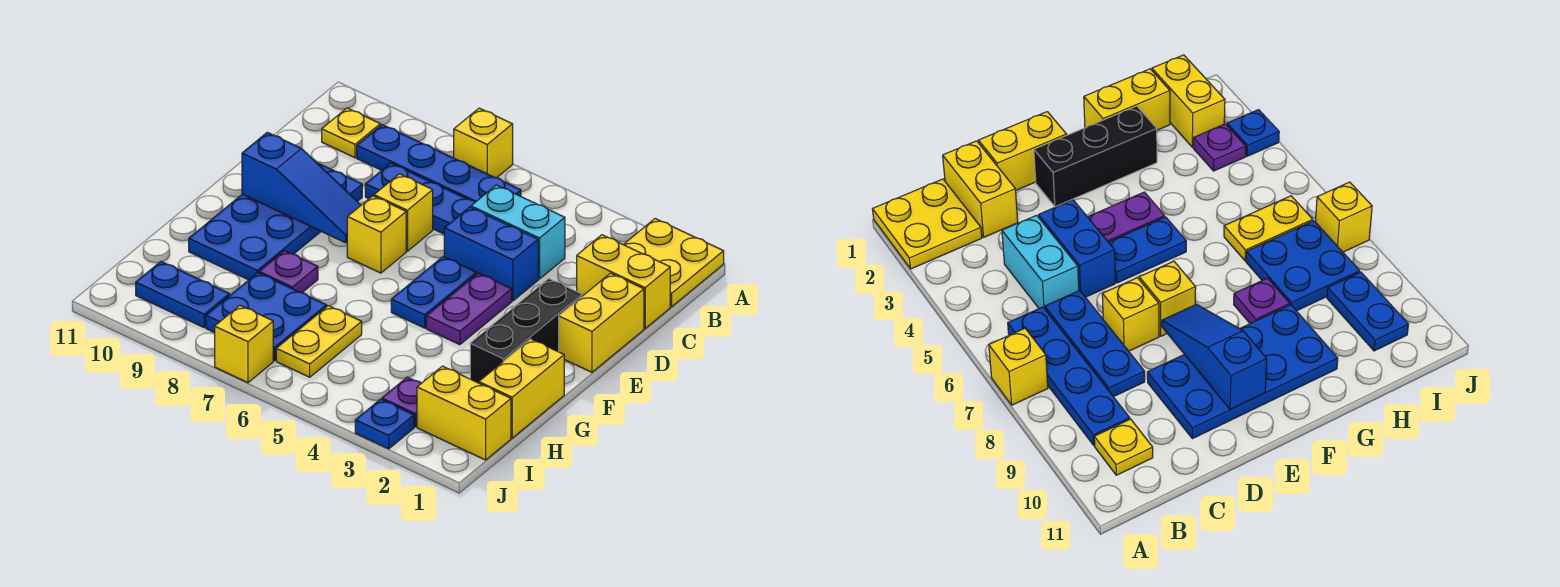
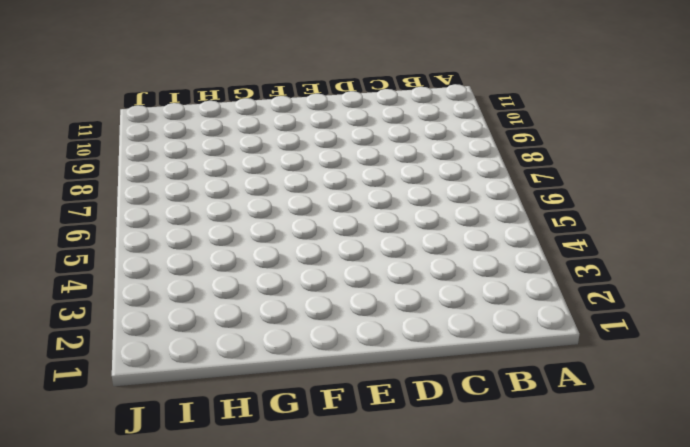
none -> yellow plate A1:B2 level 1
none -> yellow brick A7 level 1
none -> blue plate B6:B9 level 1

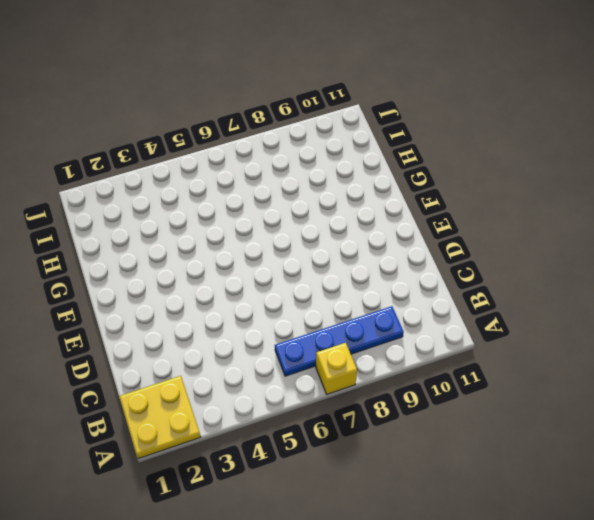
none -> yellow plate B10 level 1
none -> yellow brick C1:C2 level 1
none -> cyan brick C4:C5 level 1

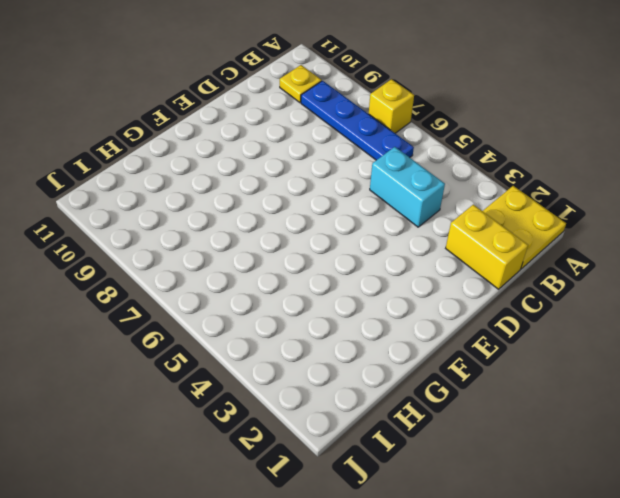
none -> blue plate C6:C8 level 1
none -> yellow brick D1:E1 level 1
none -> blue brick D4:D5 level 1

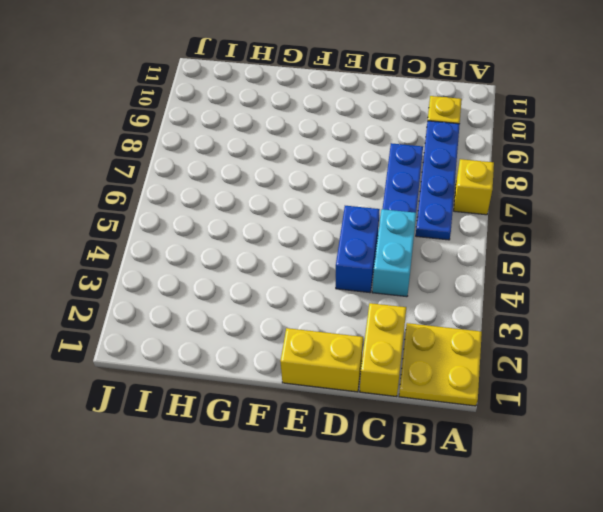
none -> yellow brick D7 level 1
none -> blue plate D9:G10 level 1
none -> black brick E2:G2 level 1

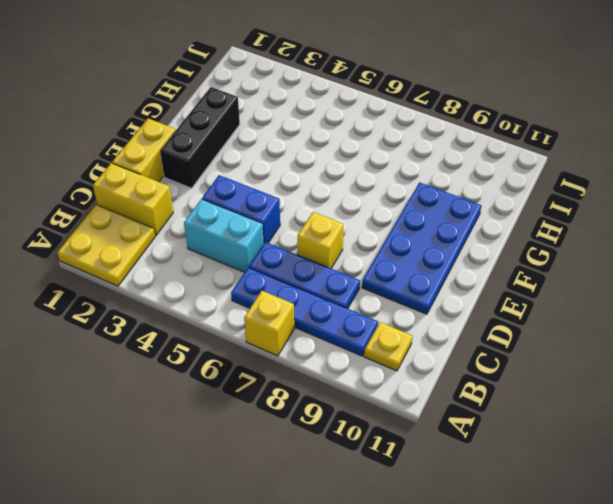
none -> purple plate E4:F4 level 1
none -> blue plate E5:F5 level 1
none -> yellow brick E7 level 1

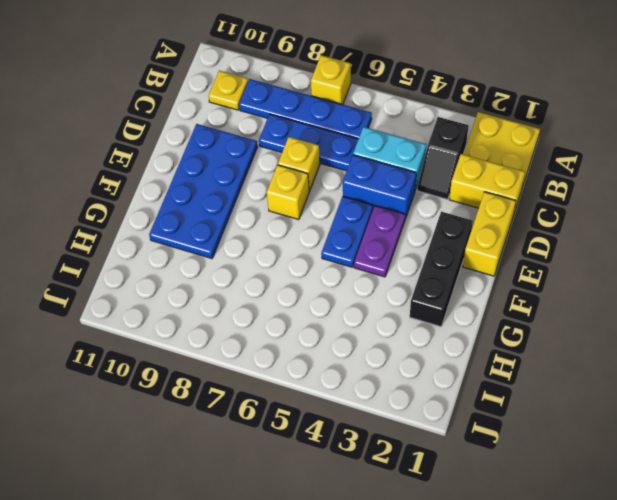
black slope B3:C3 level 1 top B -> none
none -> yellow brick G1:H1 level 1
none -> purple plate G8 level 1
none -> yellow plate H6:I6 level 1

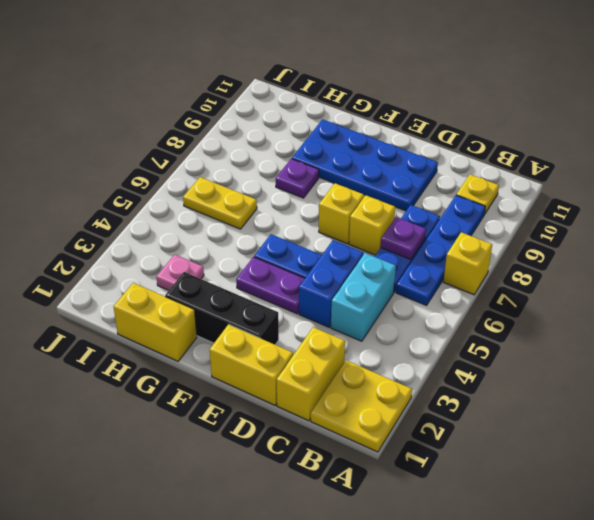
purple plate C7 level 2 -> purple plate I3 level 1
pink plate H3 level 1 -> none
none -> blue plate H7:I8 level 1
none -> yellow brick I1:I2 level 1
none -> blue plate I9:I10 level 1

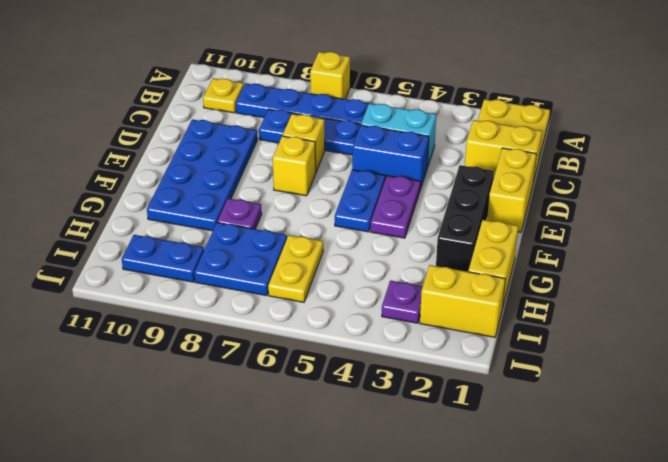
none -> blue plate J3 level 1
none -> yellow brick J7 level 1
none -> blue slope E8:E10 level 2 top 10

